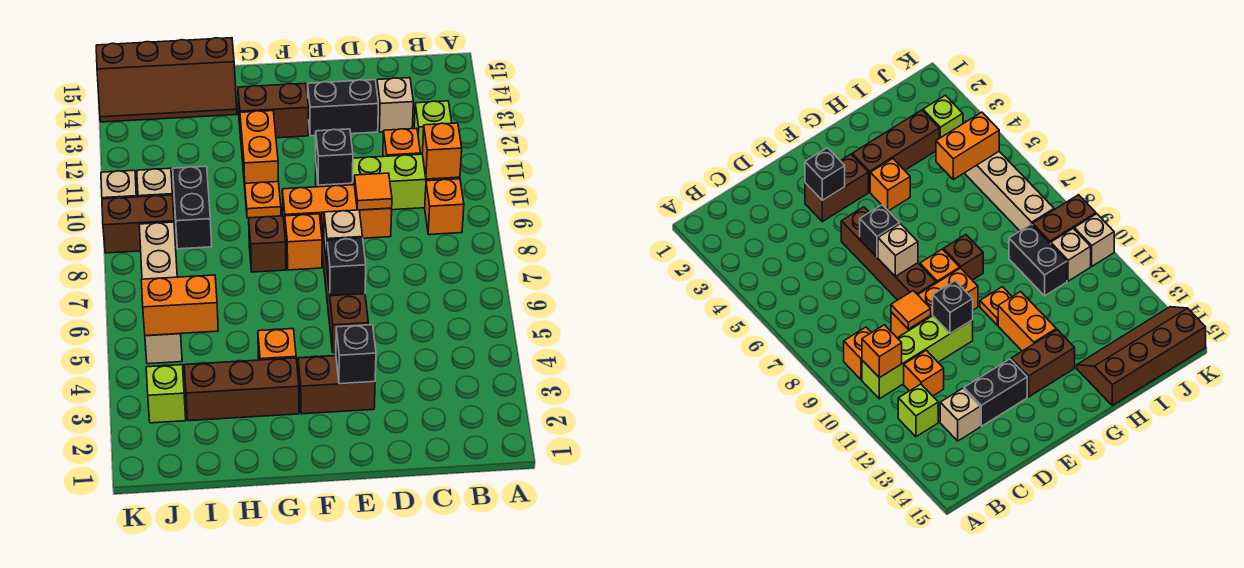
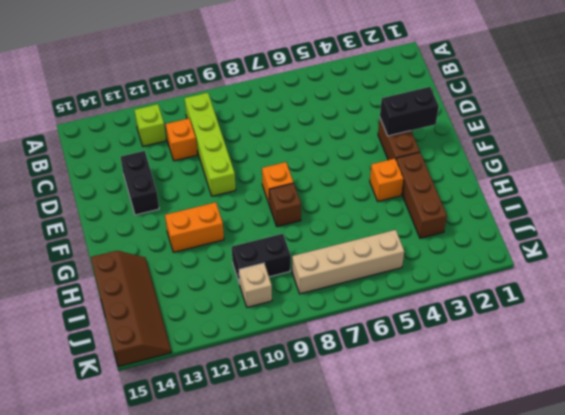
black brick E2:E3 level 2 -> black brick E3 level 2
none -> orange brick B9 level 1
none -> tan brick C13 level 1
none -> orange brick D9:F9 level 1
none -> brown brick E5:E8 level 1

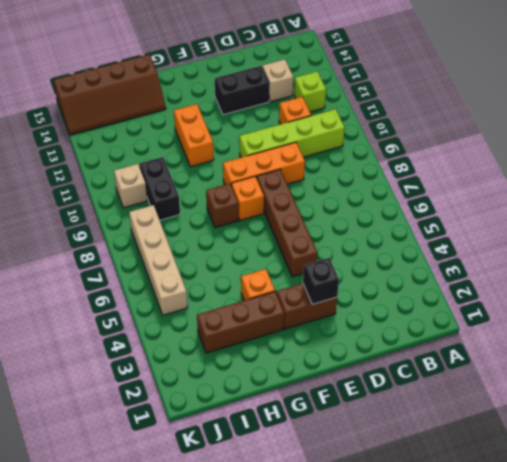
none -> orange brick B9 level 1
none -> brown brick F13:G13 level 1
none -> orange plate G10 level 1
none -> lime brick J3 level 1

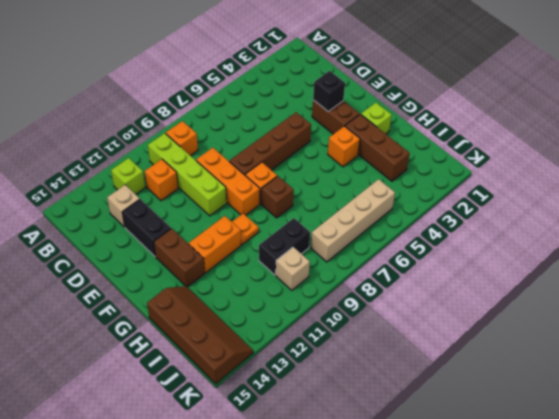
lime brick G2 level 1 -> lime brick J3 level 1
none -> brown brick J9:K9 level 1
none -> tan brick K10 level 1
none -> orange brick B10 level 2
none -> orange tile D9 level 2

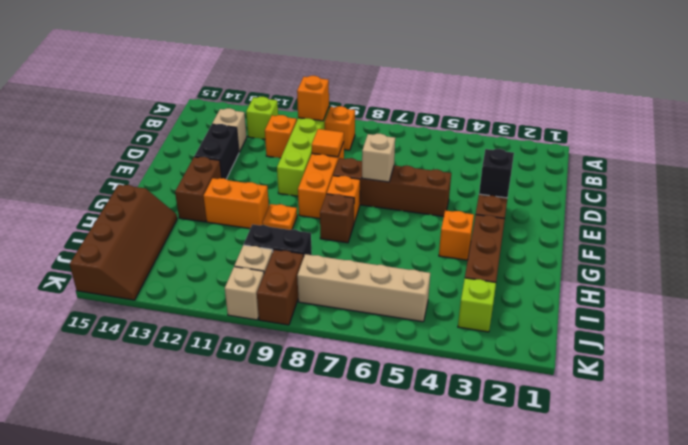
none -> black brick E6 level 2
none -> black brick E10 level 2
none -> orange brick I5:J5 level 2

